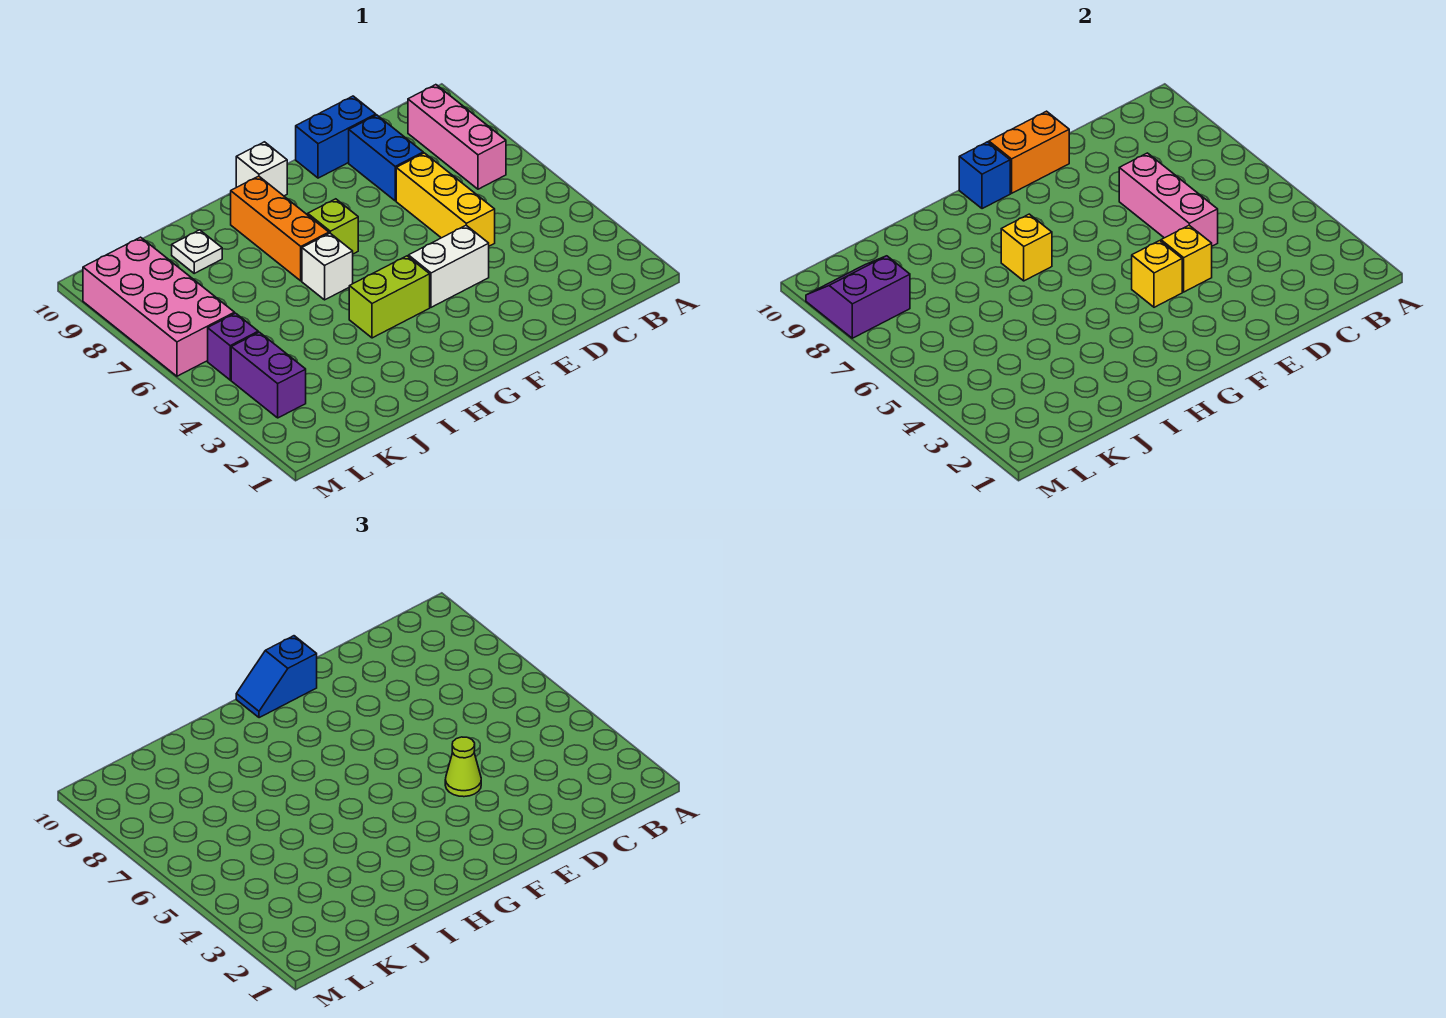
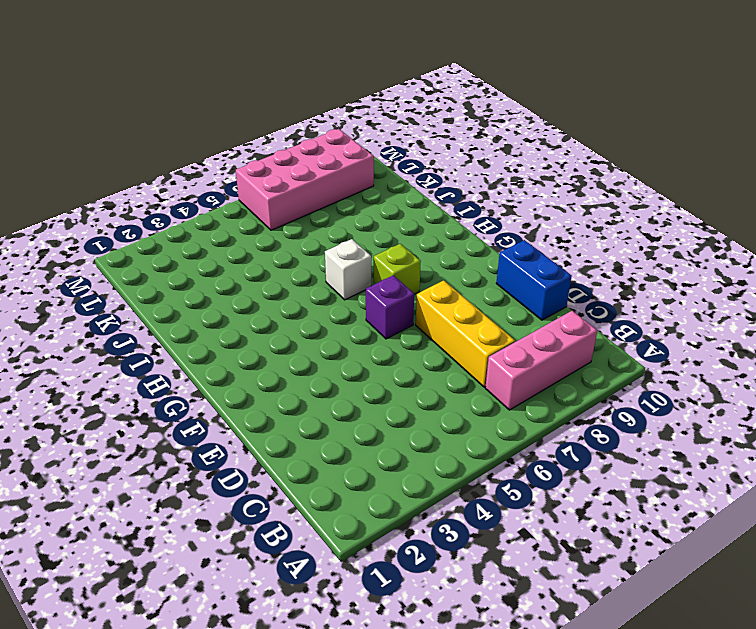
yellow brick C7:E7 level 1 -> yellow brick D5:D7 level 1
purple brick F6 level 1 -> purple brick L5 level 1
none -> blue brick D8:D9 level 1
none -> white brick E4:F4 level 1
none -> lime brick G4:H4 level 1

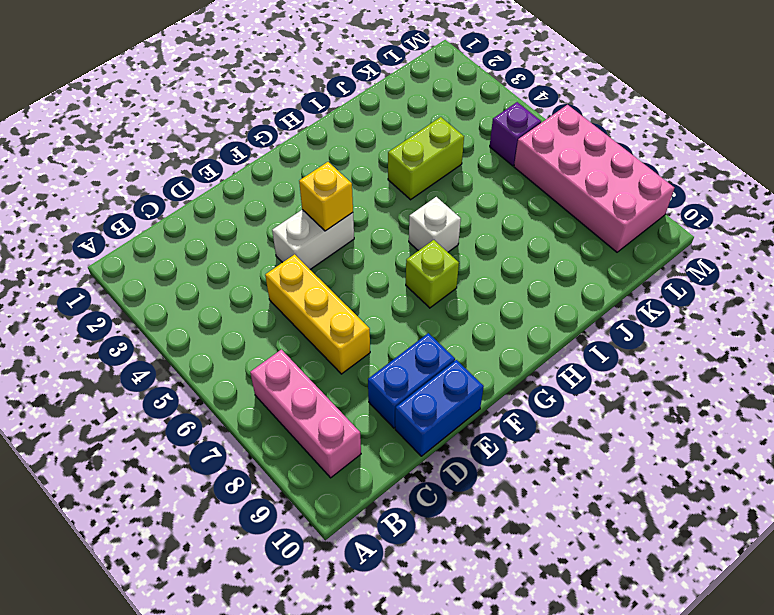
blue brick D9:E9 level 1 -> blue brick D8:D9 level 1
lime brick I4:J4 level 1 -> lime brick G4:H4 level 1
none -> white brick G10 level 1
none -> orange brick H7:H9 level 1
none -> white plate J9 level 1

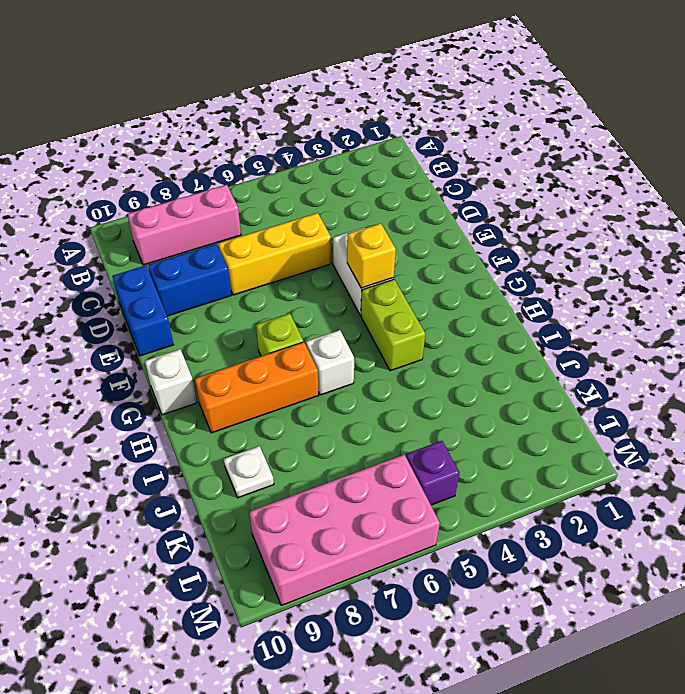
none -> purple brick L3:L4 level 1
none -> pink brick D5:D7 level 2
none -> yellow brick E4 level 2

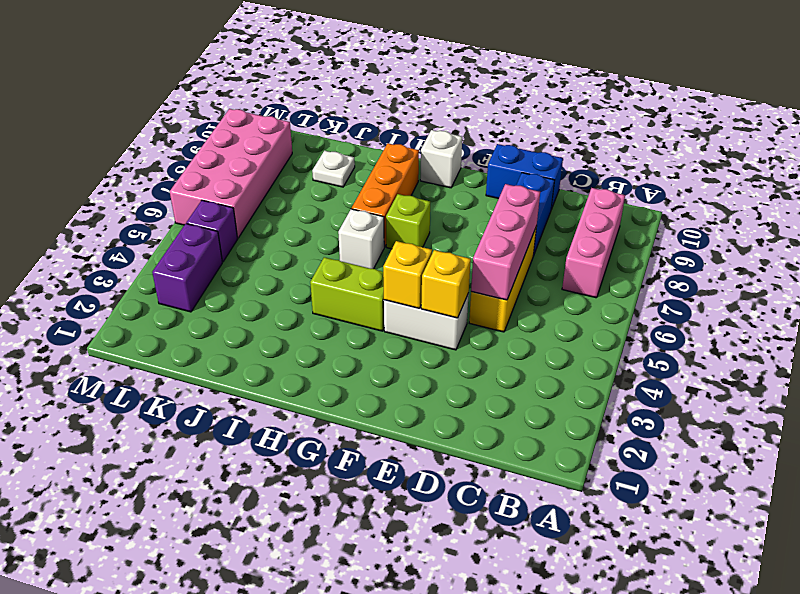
none -> orange brick E10:F10 level 2
none -> blue brick G10 level 2
none -> yellow brick H7 level 2

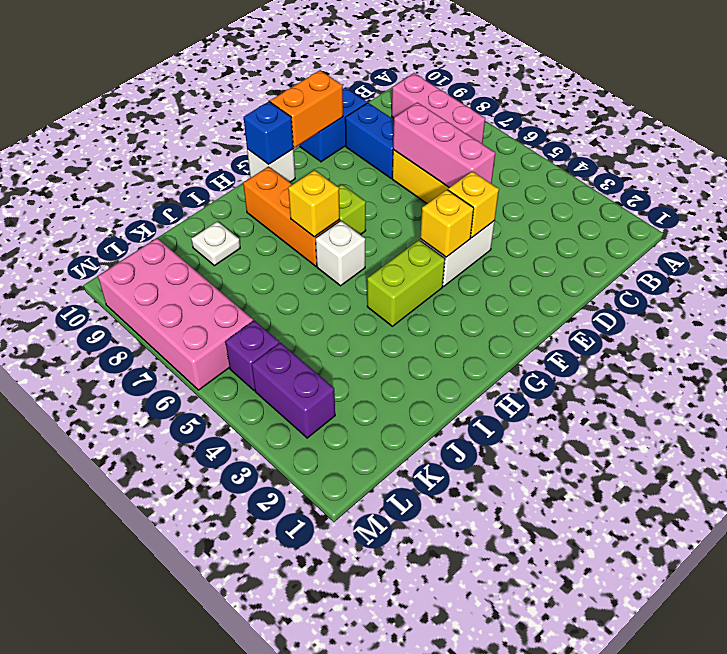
none -> purple slope L8:M9 level 2 top 8
none -> lime cone E4 level 3
none -> blue slope F10:G10 level 3 top F

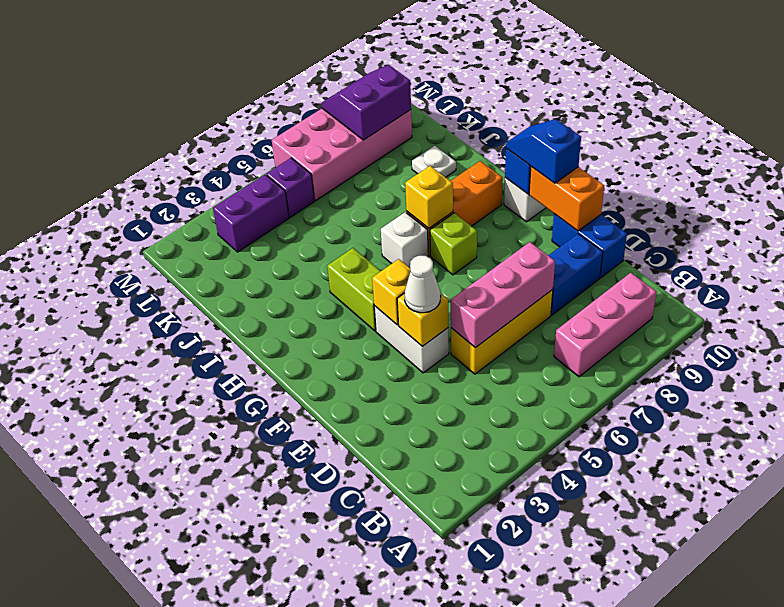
white cone E4 level 3 -> lime cone E4 level 3
purple slope L8:M9 level 2 top L -> purple slope L8:M9 level 2 top 8

